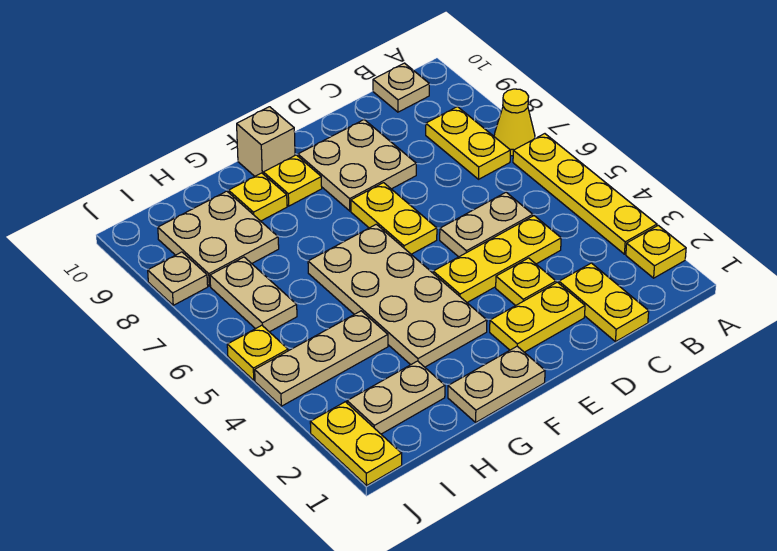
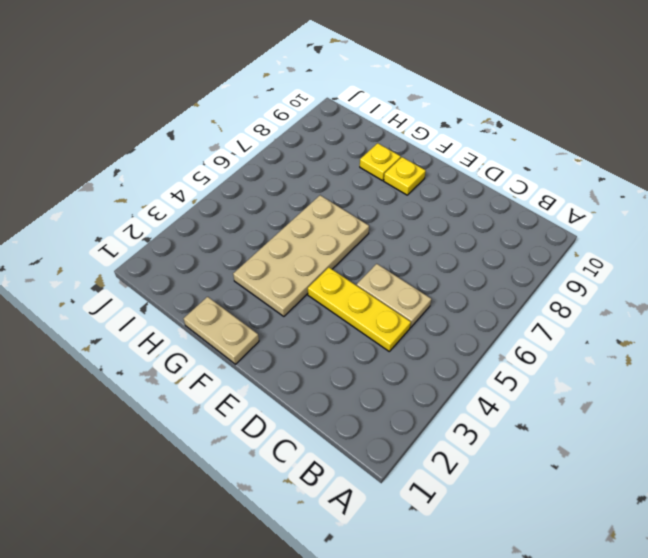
none -> yellow plate A2 level 1
none -> yellow plate A3:A6 level 1
none -> yellow cone A7 level 1

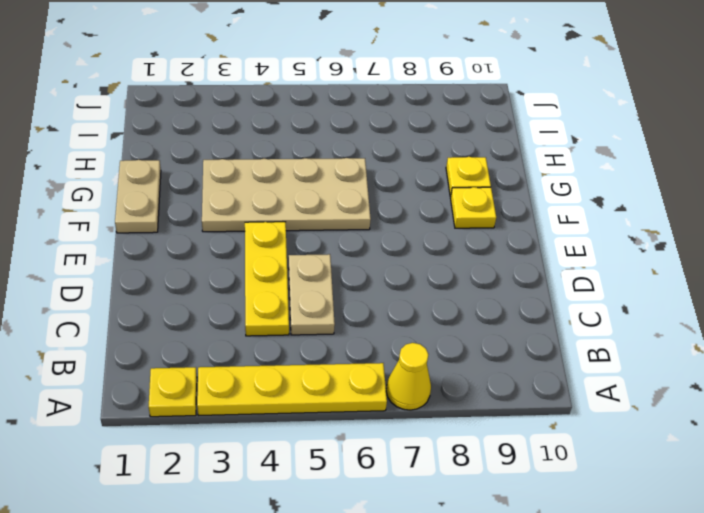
none -> yellow plate B7:B8 level 1
none -> tan plate B10 level 1
none -> yellow plate C1:C2 level 1

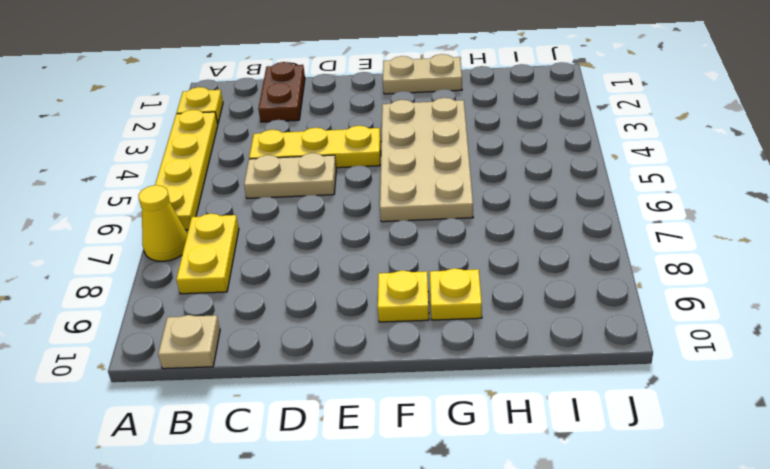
brown plate C1:C2 level 1 -> yellow plate C1:C2 level 1
none -> yellow plate D2:E2 level 1
none -> yellow plate D3 level 1
none -> tan plate D8:E9 level 1

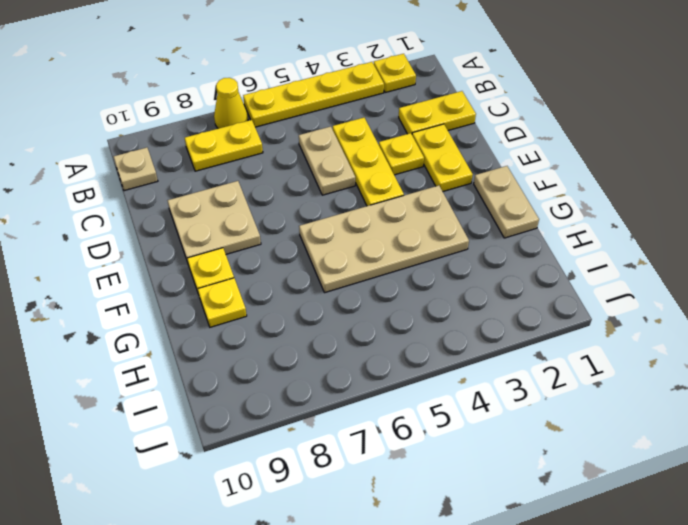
none -> yellow plate E6:E7 level 1
none -> tan brick F10 level 1
none -> tan plate H2:I2 level 1

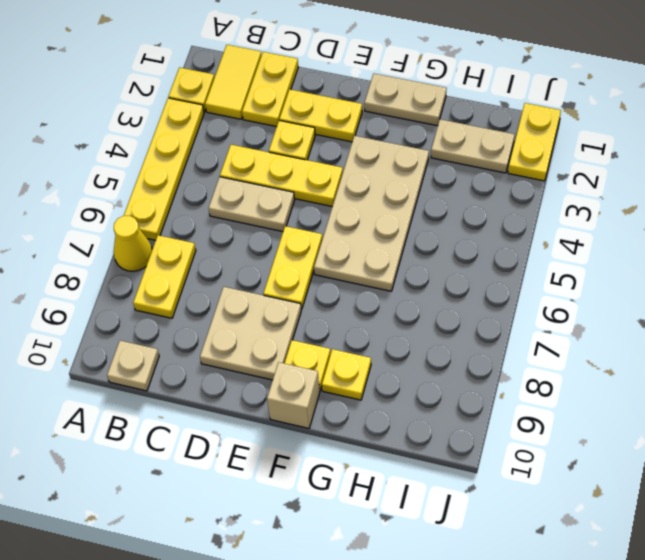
yellow tile B1:B2 level 1 -> none
none -> tan plate H4:J4 level 1
none -> tan plate H8:I9 level 1
none -> tan plate I6:I7 level 1

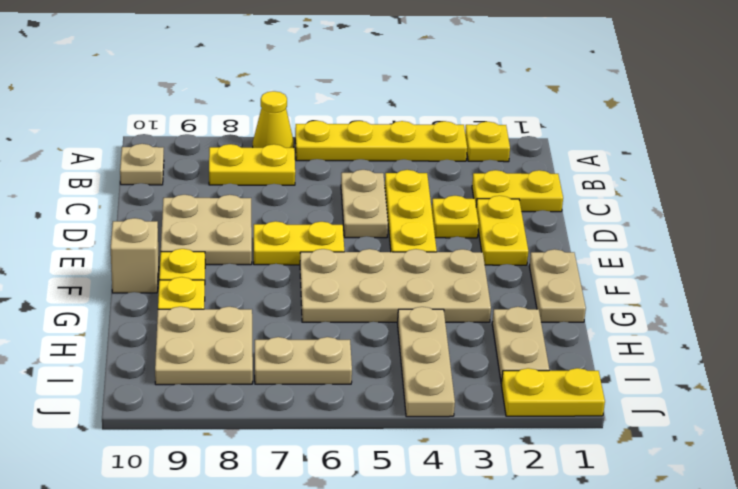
none -> yellow plate J5 level 1
none -> tan plate J8 level 1

